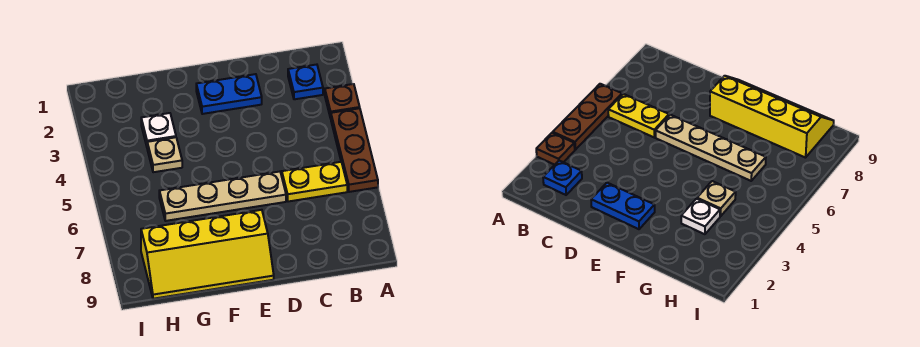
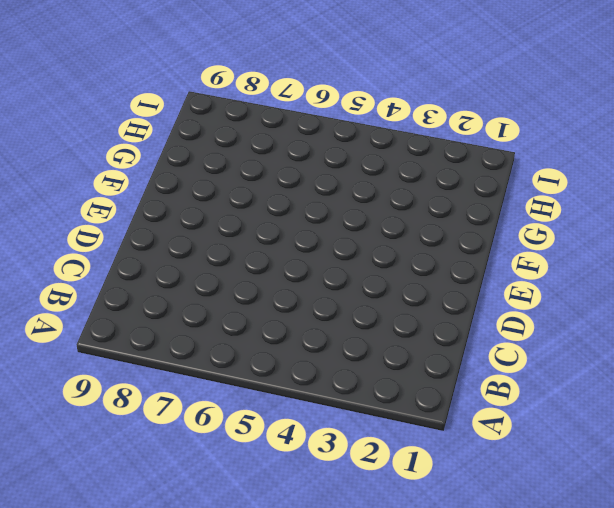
none -> brown plate A3 level 1
none -> brown plate A4:A6 level 1

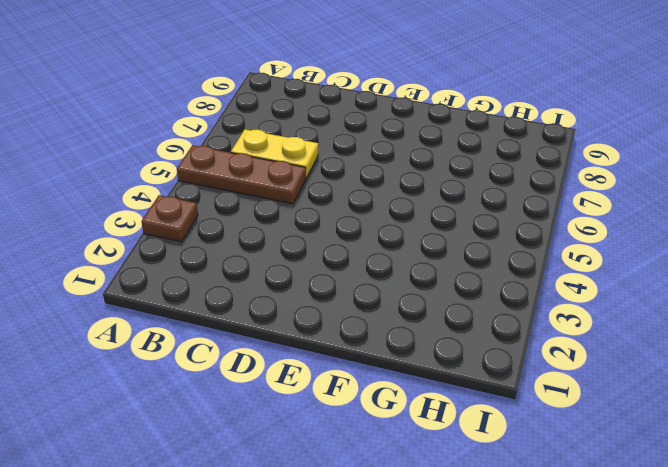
brown plate A5:C5 level 1 -> brown plate A4:A6 level 1
none -> blue plate B2 level 1
none -> blue plate D2:E2 level 1

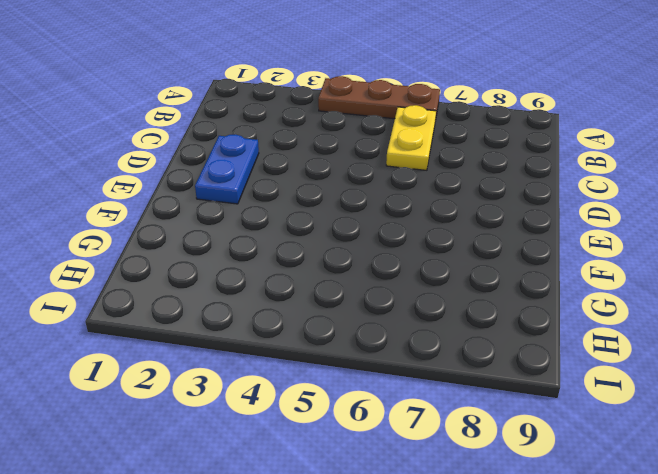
none -> brown plate A3 level 1
none -> blue plate B2 level 1

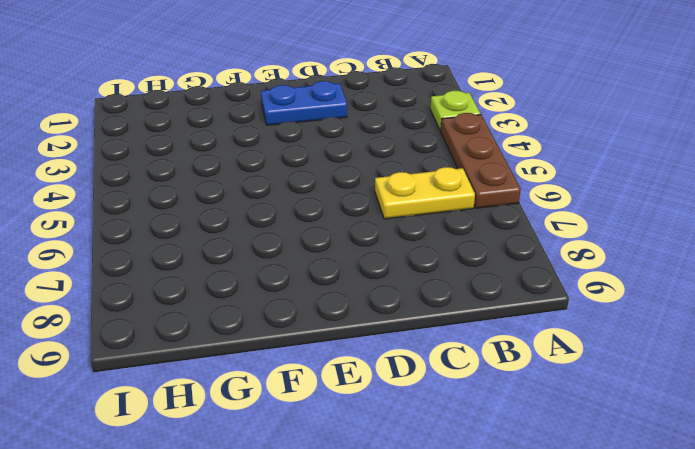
lime plate A3 level 1 -> brown plate A3 level 1
none -> blue plate B2 level 1
none -> tan plate D6:G6 level 1

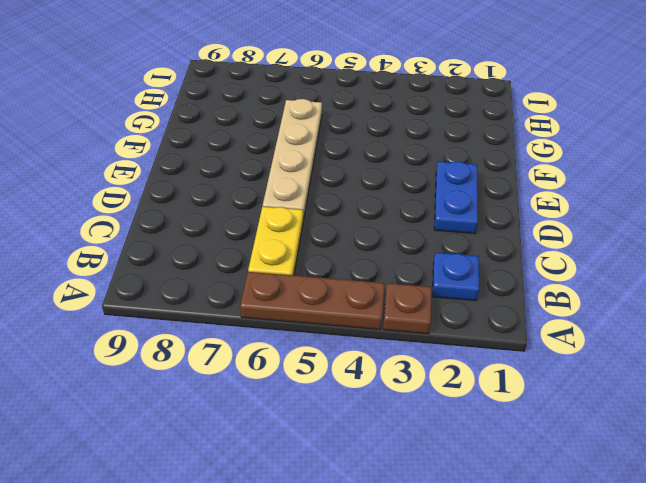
none -> yellow slope E8:H9 level 1 top 8
none -> white plate G3 level 1

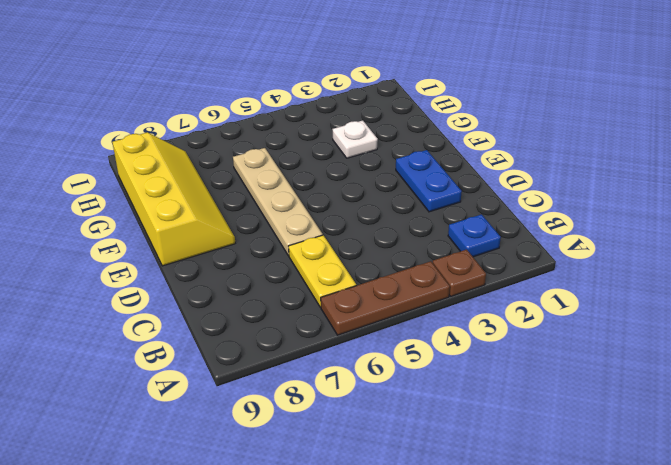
yellow slope E8:H9 level 1 top 9 -> yellow slope E8:H9 level 1 top 8
none -> tan plate G4 level 1

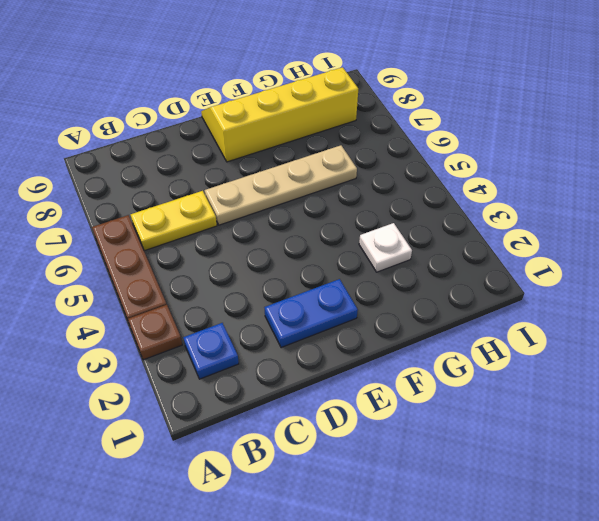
none -> tan plate G4 level 1

